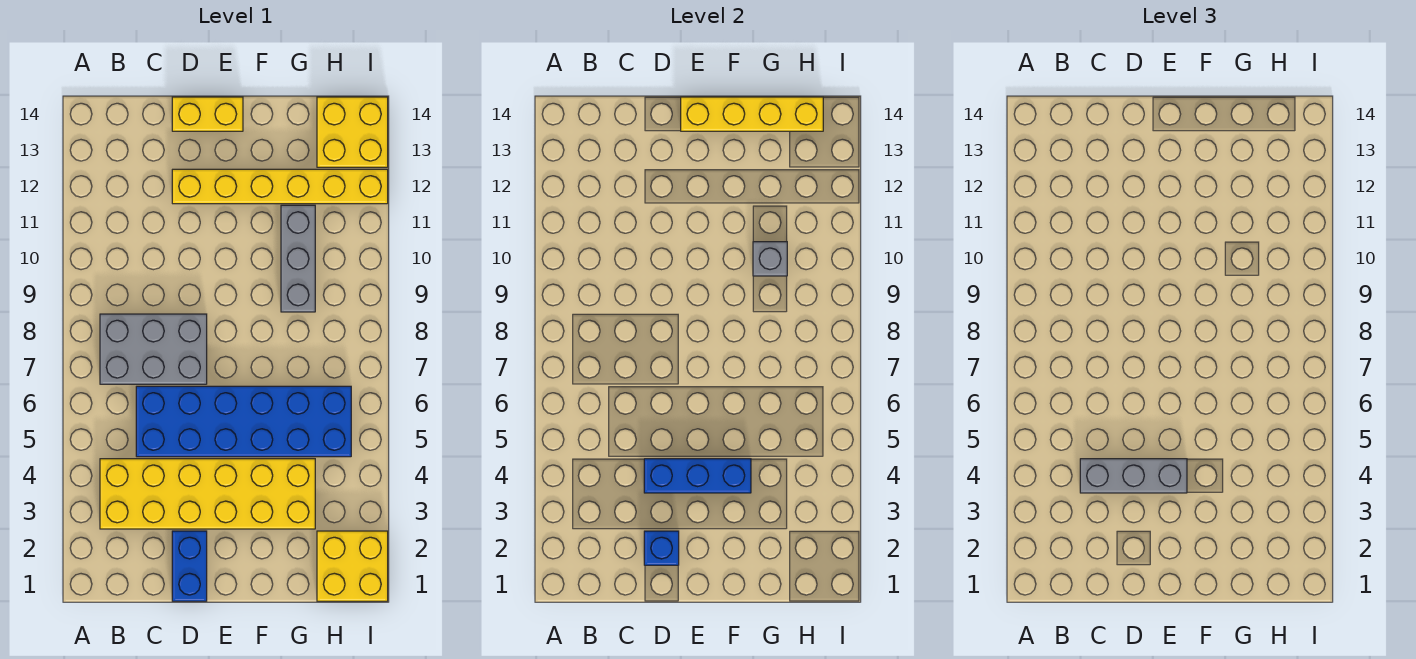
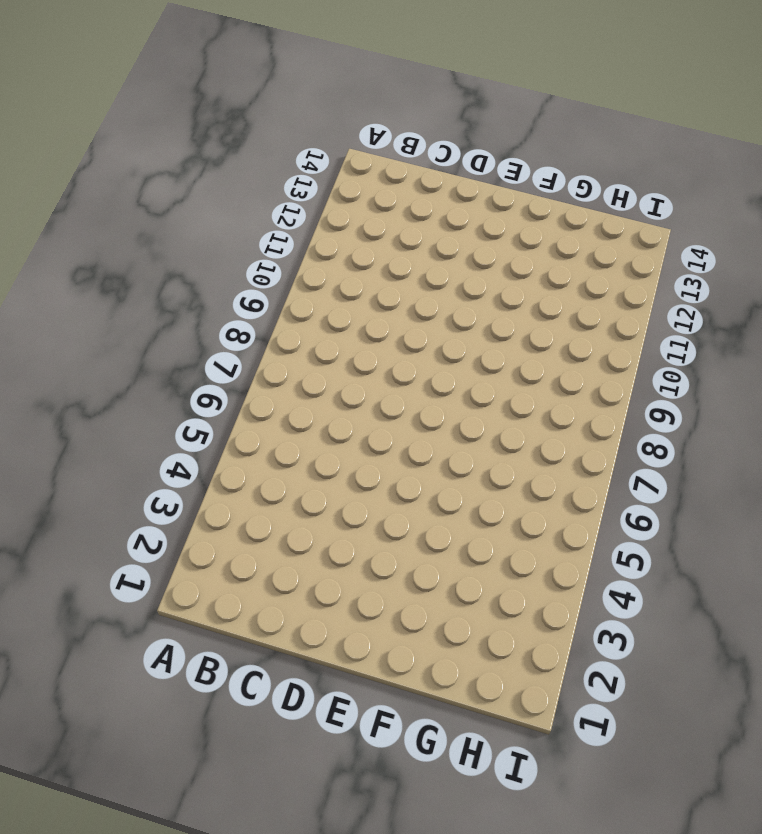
none -> yellow brick B3:G4 level 1
none -> grey brick B7:D8 level 1
none -> blue brick C5:H6 level 1

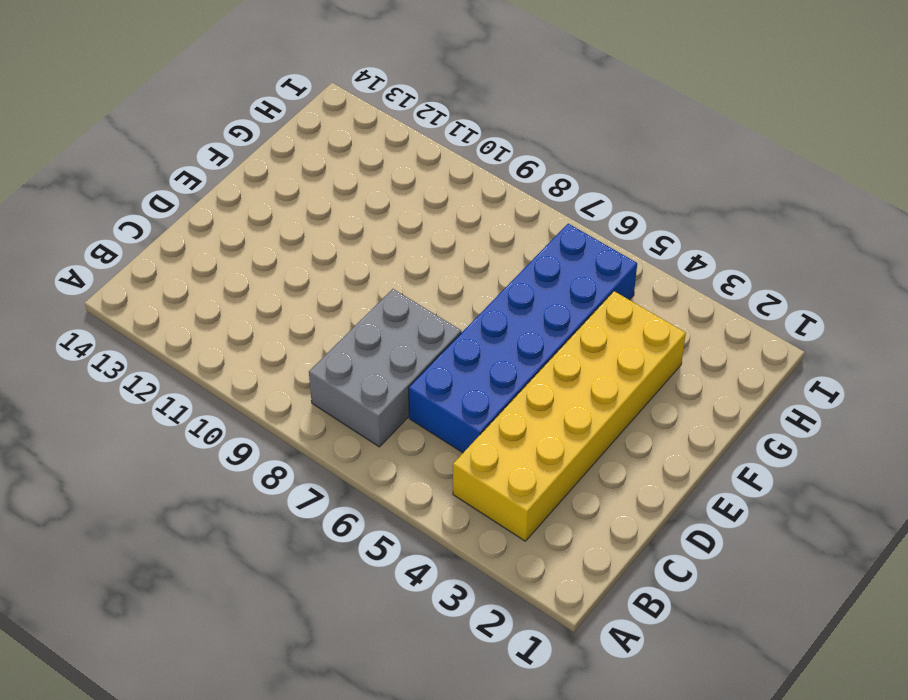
none -> blue brick D1:D2 level 1
none -> yellow brick D12:I12 level 1
none -> yellow brick D14:E14 level 1

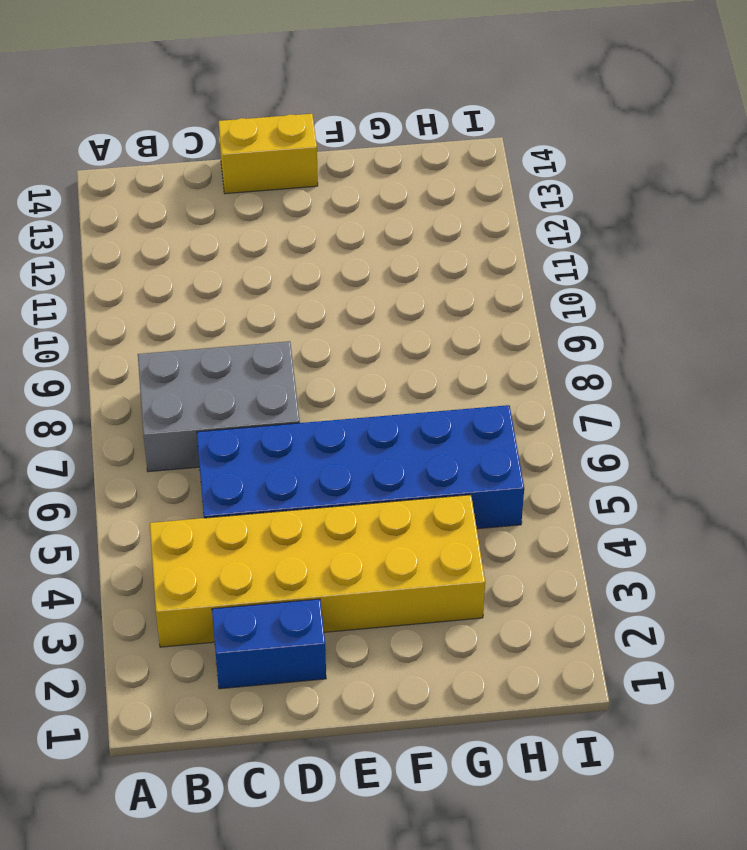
blue brick C2:D2 level 1 -> blue brick D1:D2 level 1
none -> yellow brick D12:I12 level 1
none -> grey brick G9:G11 level 1
none -> yellow brick H1:I2 level 1

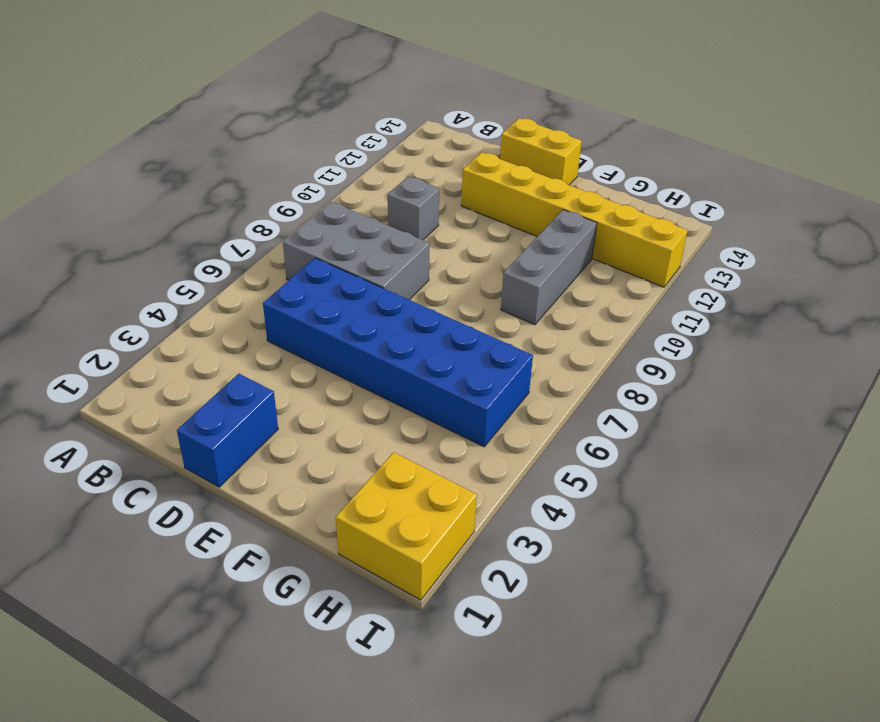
grey brick C10 level 1 -> grey brick G10 level 2
none -> yellow brick B3:G4 level 1
none -> yellow brick H13:I14 level 1
none -> blue brick D2 level 2

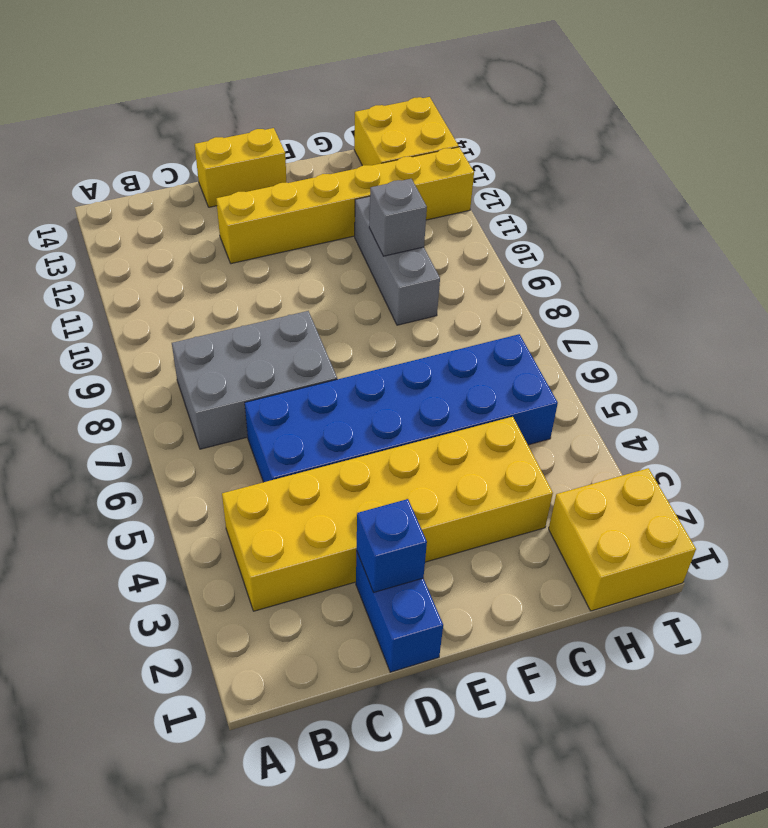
none -> blue brick D4:F4 level 2
none -> yellow brick E14:H14 level 2
none -> grey brick C4:E4 level 3

